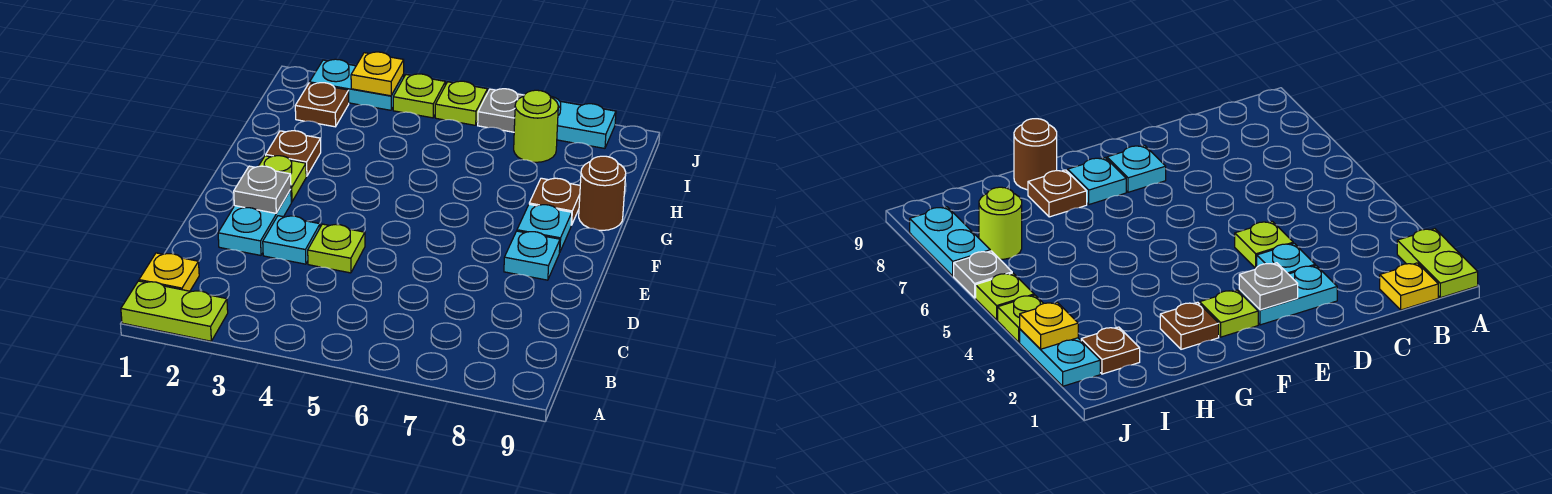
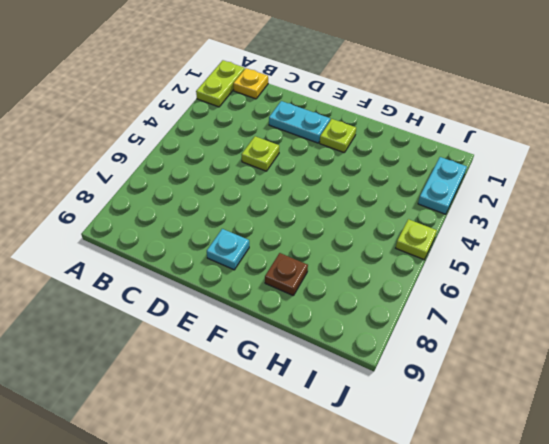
none -> cyan plate D3 level 1
none -> cyan plate F8 level 1
none -> brown plate G2 level 1

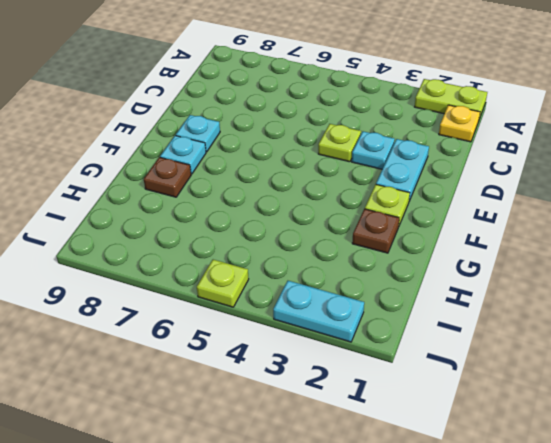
none -> brown round brick G9 level 1
none -> brown plate I2 level 1
none -> lime round brick I7 level 1

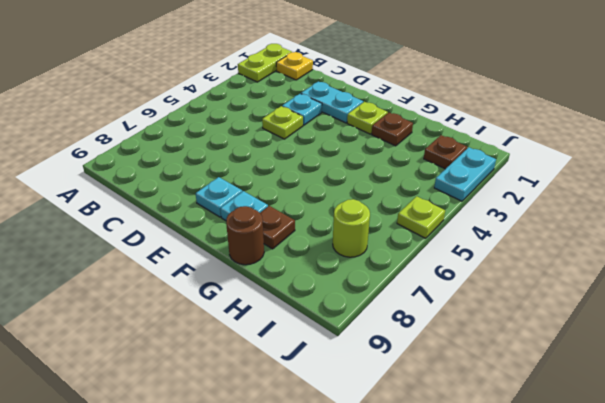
none -> lime plate J4 level 1
none -> grey plate J6 level 1
none -> cyan plate J7:J8 level 1

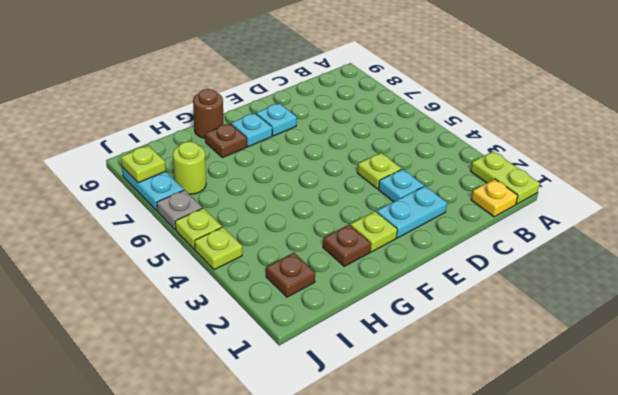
lime plate J8 level 2 -> none
none -> cyan plate J2:J3 level 1
none -> grey plate E2 level 2
none -> yellow plate J3 level 2

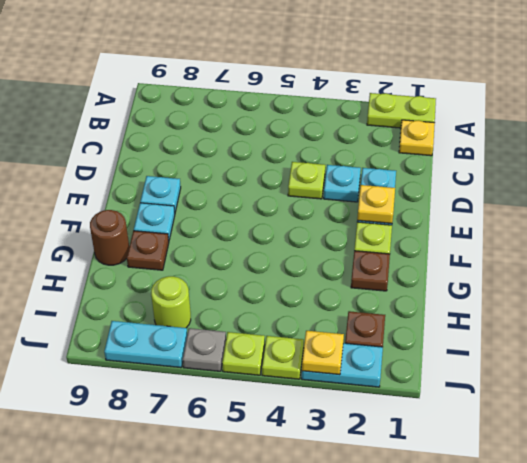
yellow plate E2 level 2 -> grey plate E2 level 2

